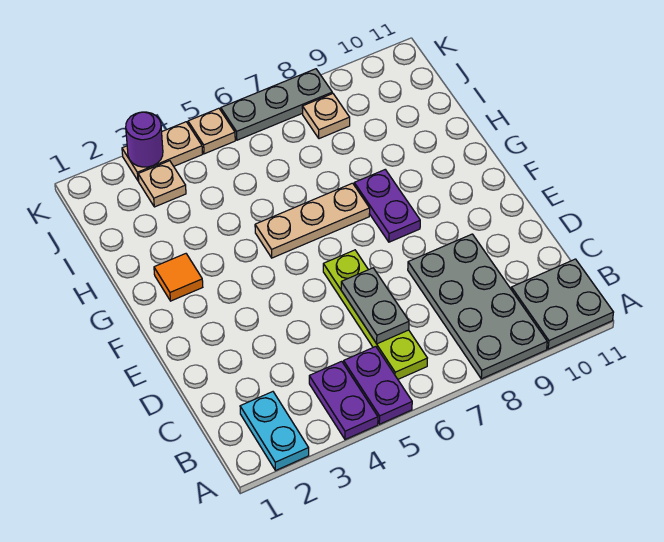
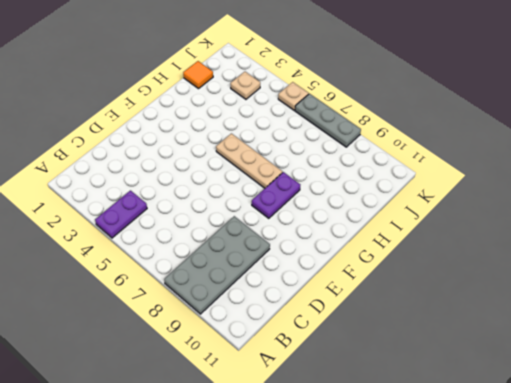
orange tile I1 level 1 -> orange tile G2 level 1
none -> cyan plate A2:B2 level 1
none -> purple plate A5:B5 level 1
none -> grey plate A10:B11 level 1

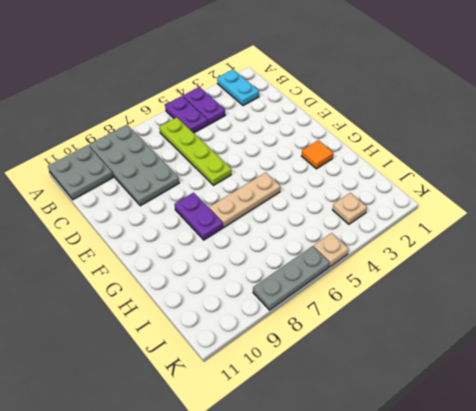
none -> tan plate J8 level 1
none -> tan plate K3:K4 level 1
none -> grey plate C6:D6 level 2

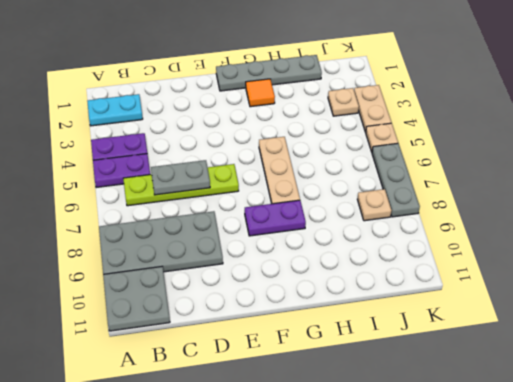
grey plate F1:I1 level 1 -> none
none -> purple round brick K3 level 2

